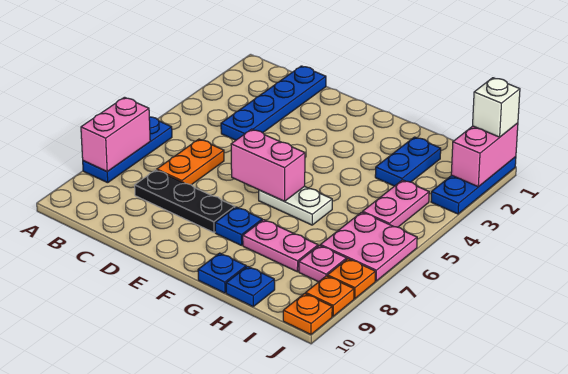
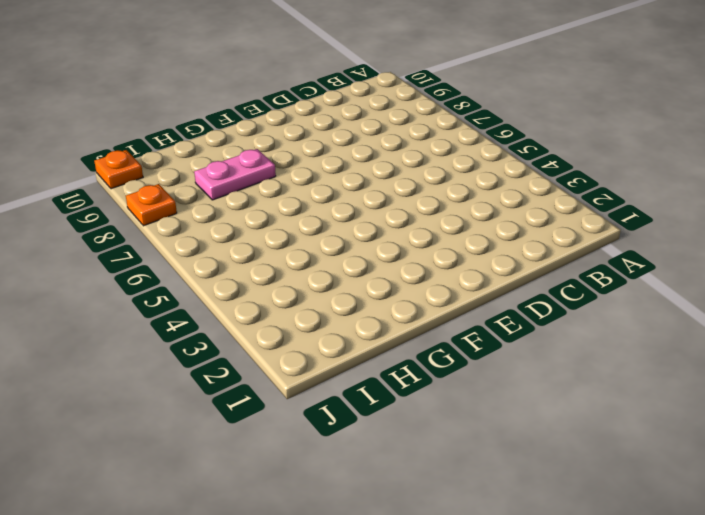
none -> blue plate A6:A8 level 1
none -> blue plate C1:C4 level 1
none -> orange plate C6:C7 level 1

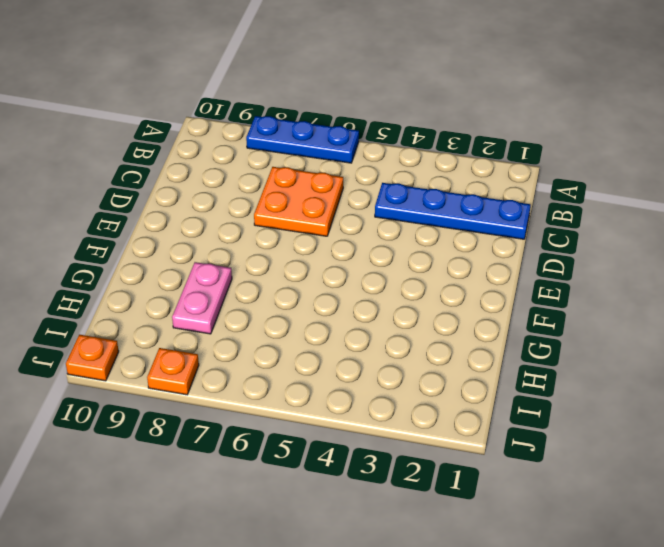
orange plate C6:D7 level 1 -> orange plate C6:C7 level 1
none -> black plate C8:E8 level 1
none -> white plate F6:G6 level 1
none -> blue plate F8 level 1

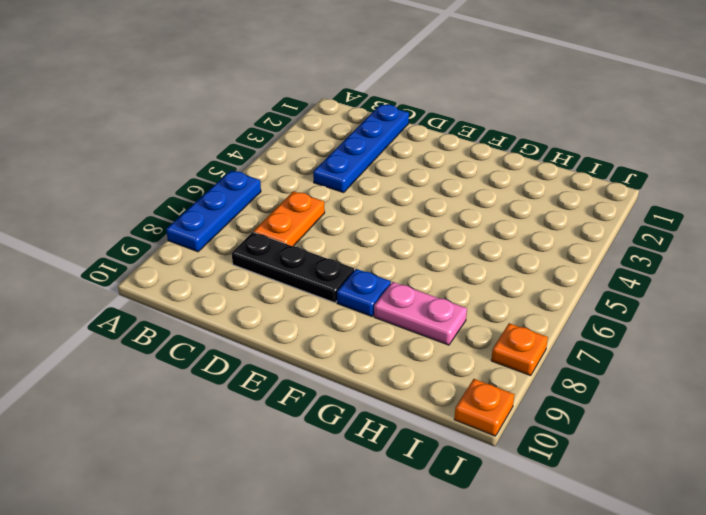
none -> white plate F6:G6 level 1
none -> blue plate G10 level 1
none -> blue plate H2:H3 level 1

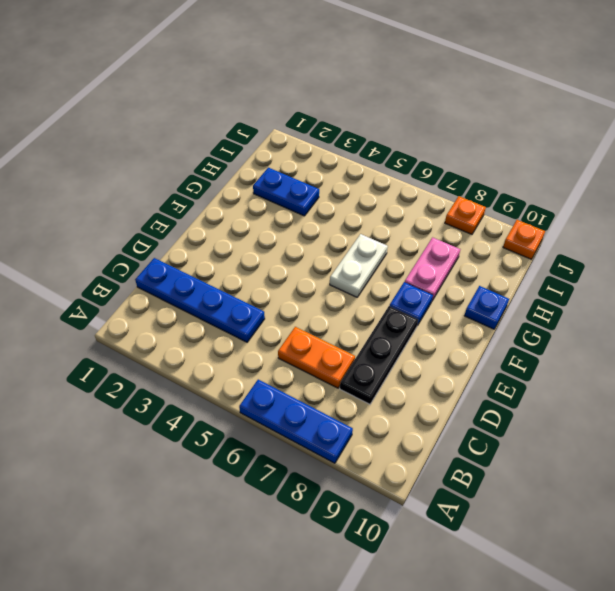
none -> blue plate H10 level 1
none -> pink plate I4:I5 level 1
none -> pink plate I6:J7 level 1

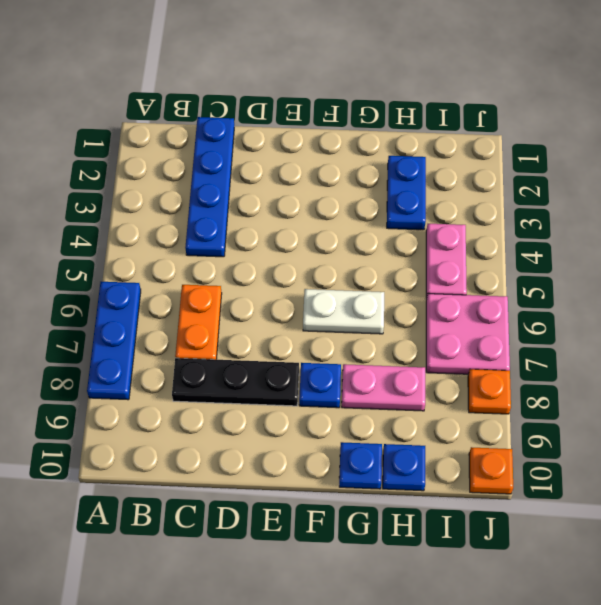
none -> pink plate I8 level 1
none -> blue plate J1:J3 level 1
none -> orange plate J9 level 1

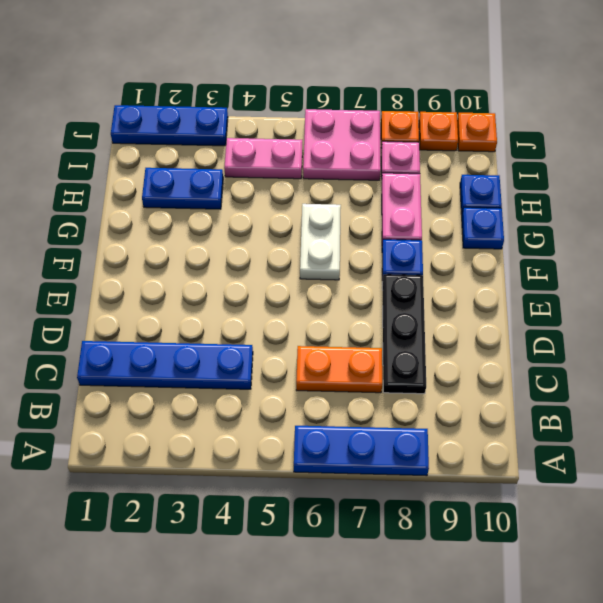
none -> pink brick A7:A8 level 2
none -> pink brick E6:F6 level 2
none -> pink brick J1:J2 level 2

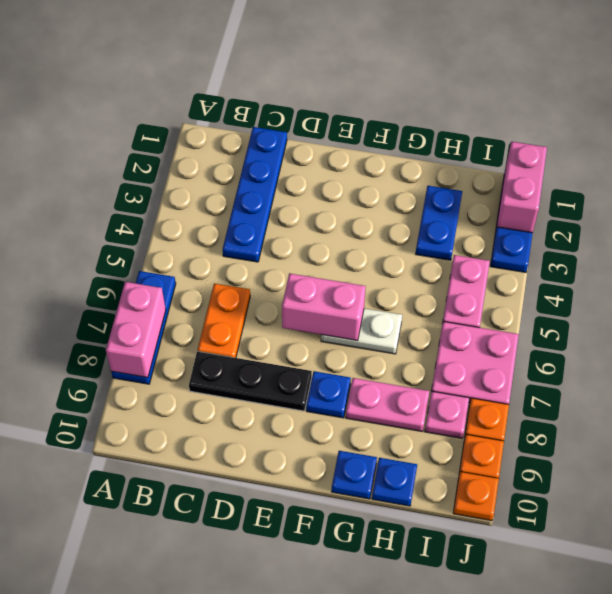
none -> white brick J1 level 3

